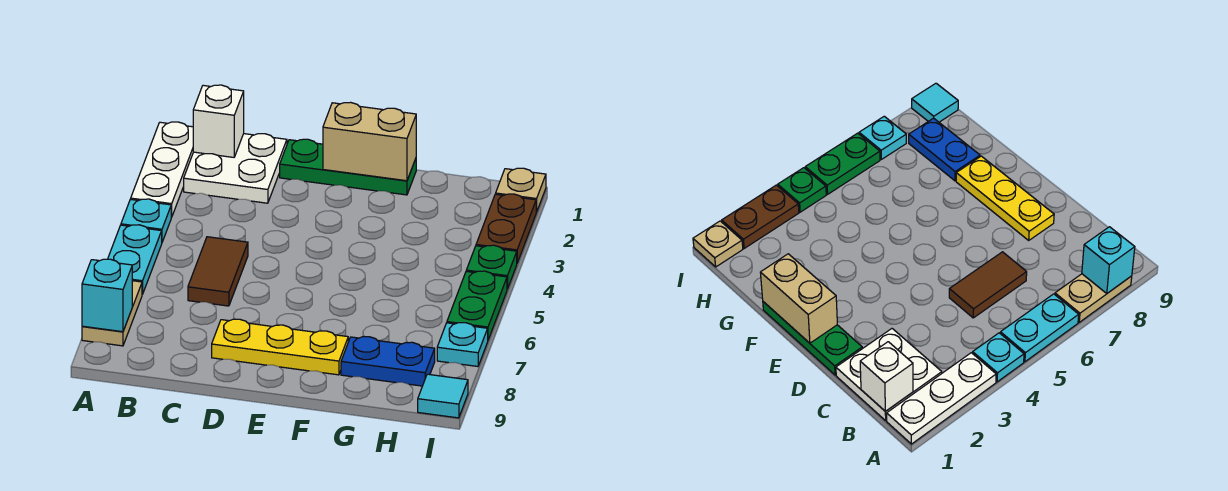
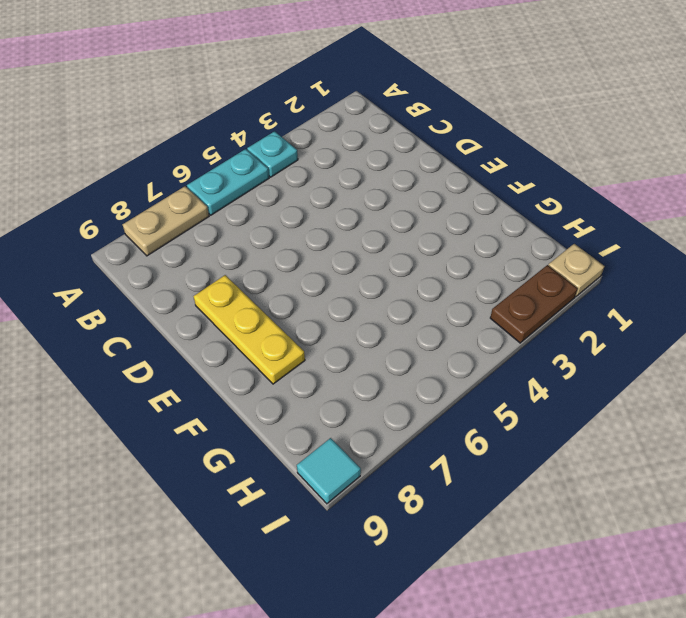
none -> white plate A1:A3 level 1
none -> white plate B1:C2 level 1
none -> brown tile C5:C6 level 1

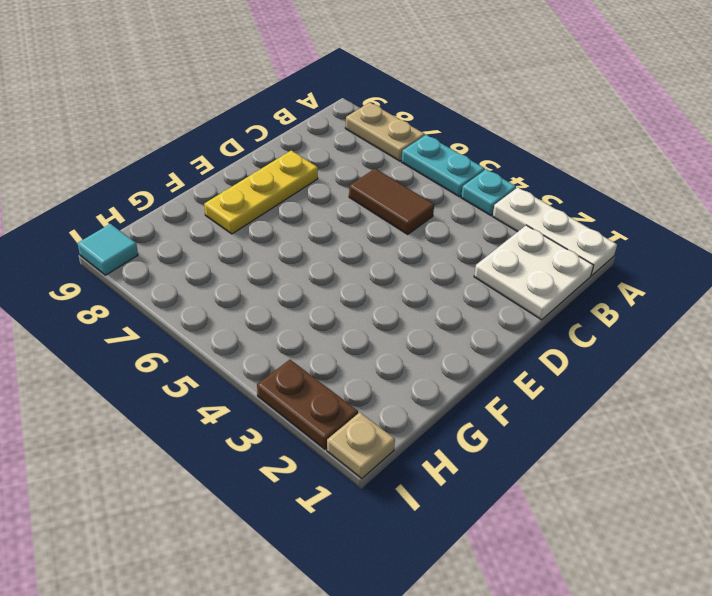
none -> green plate D1:F1 level 1
none -> blue plate G8:H8 level 1
none -> green plate I4 level 1

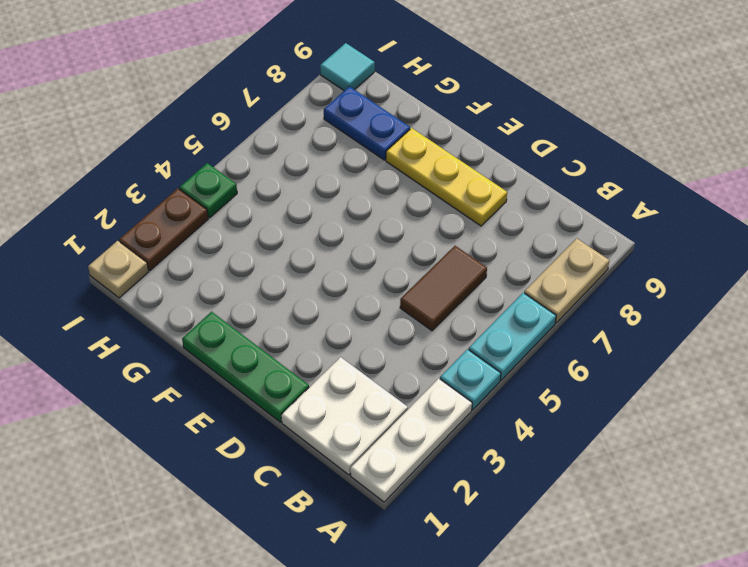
none -> green plate I5:I6 level 1
none -> cyan plate I7 level 1
none -> cyan brick A8 level 2

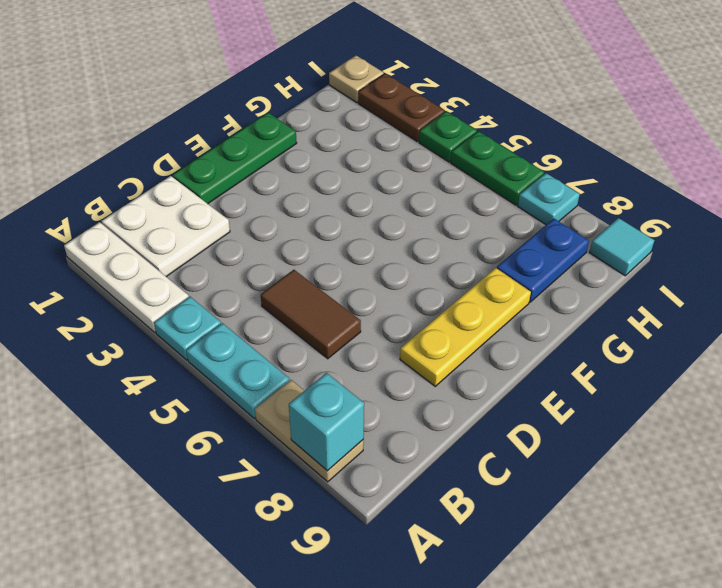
none -> white brick B1 level 2
none -> tan brick E1:F1 level 2

